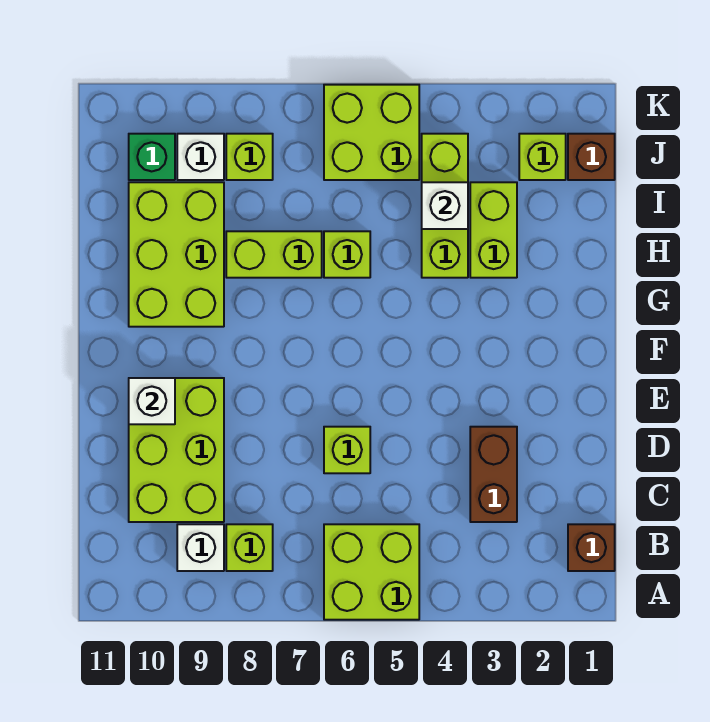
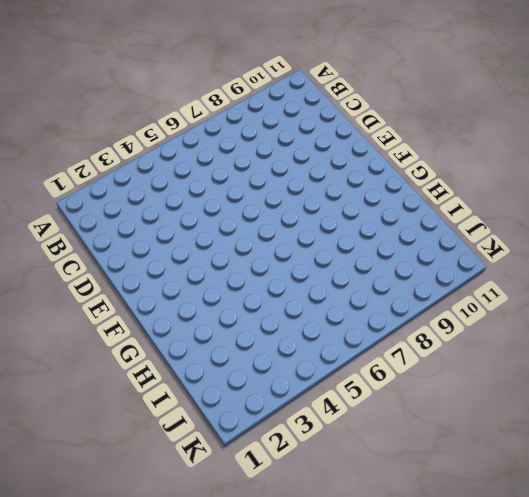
none -> lime brick A5:B6 level 1
none -> brown brick B1 level 1
none -> lime brick B8 level 1

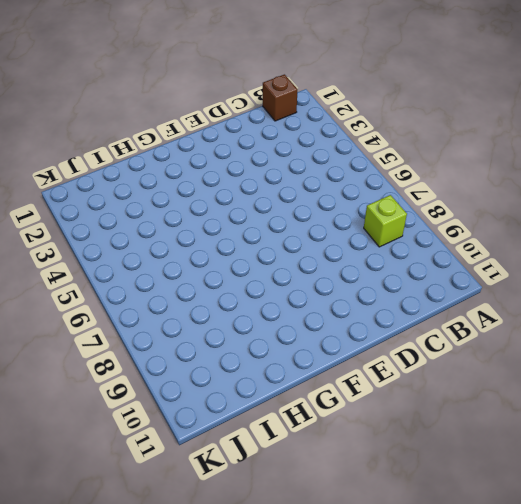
none -> lime brick A5:B6 level 1
none -> white brick B9 level 1
none -> brown brick C3:D3 level 1

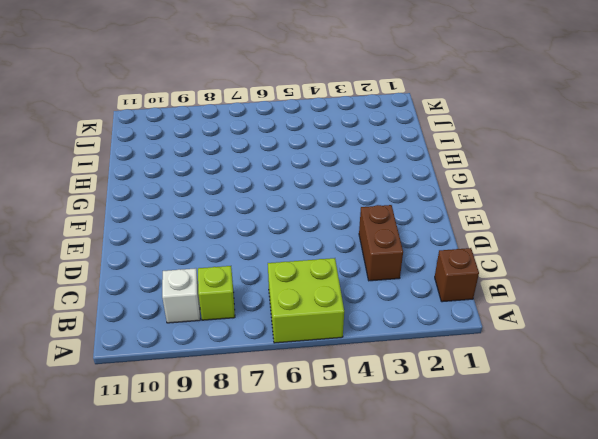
none -> lime brick C9:E10 level 1
none -> lime brick D6 level 1
none -> lime brick G9:I10 level 1

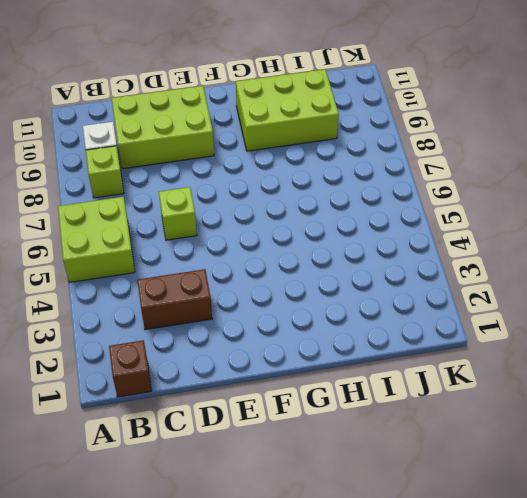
none -> lime brick H3:I3 level 1
none -> lime brick H4:J4 level 1
none -> lime brick H6 level 1

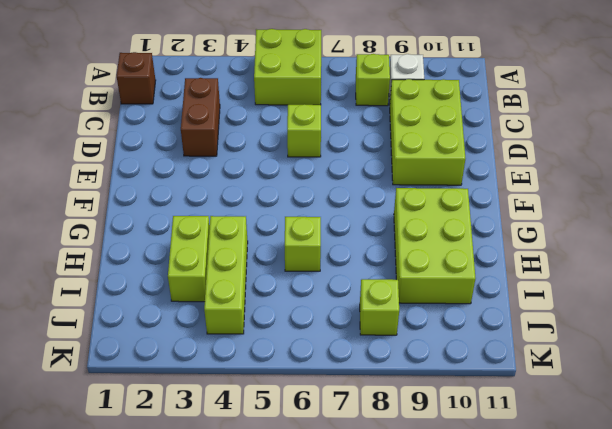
none -> lime brick H7:H8 level 1
none -> brown brick J1 level 1
none -> lime brick J2 level 1

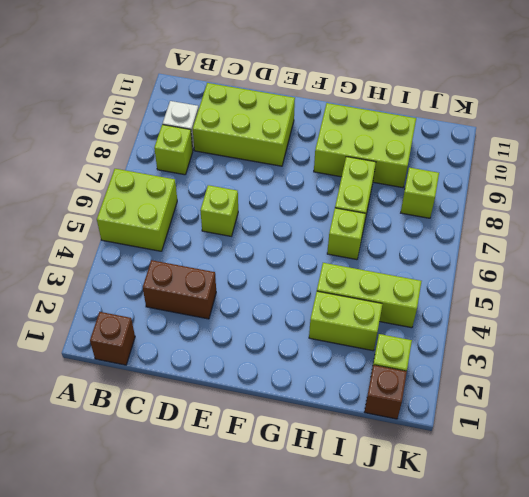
none -> lime brick J5:K6 level 1
none -> white brick J9 level 1
none -> green brick J10 level 1

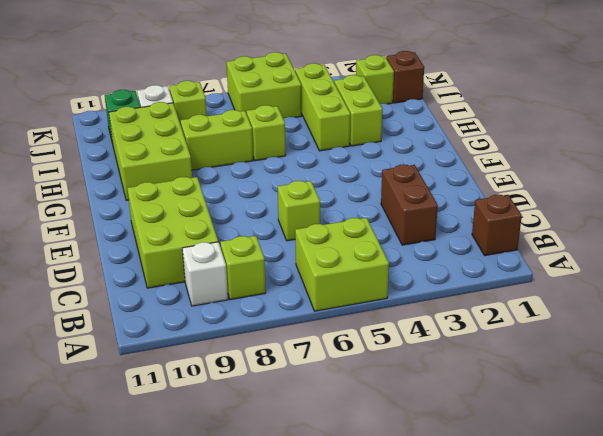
none -> white brick E10 level 2
none -> white brick I4 level 2

